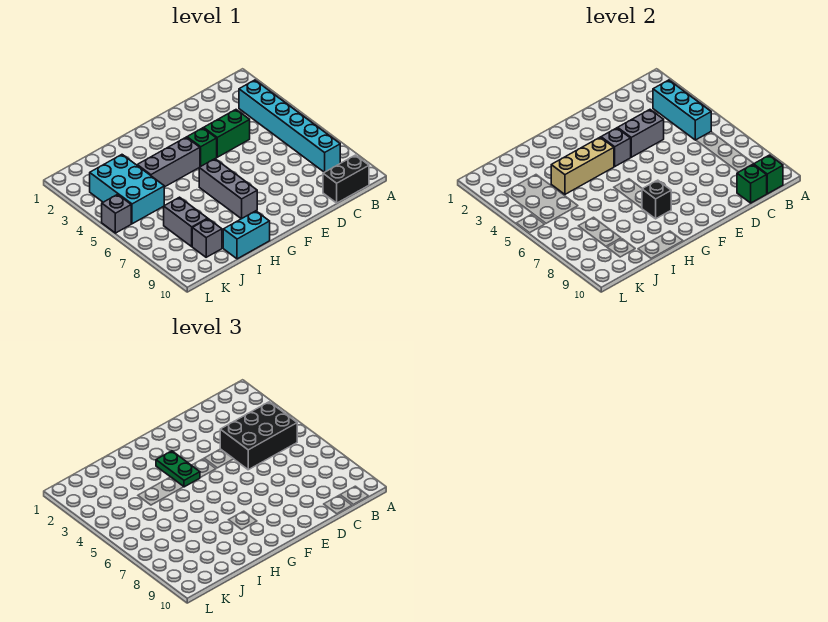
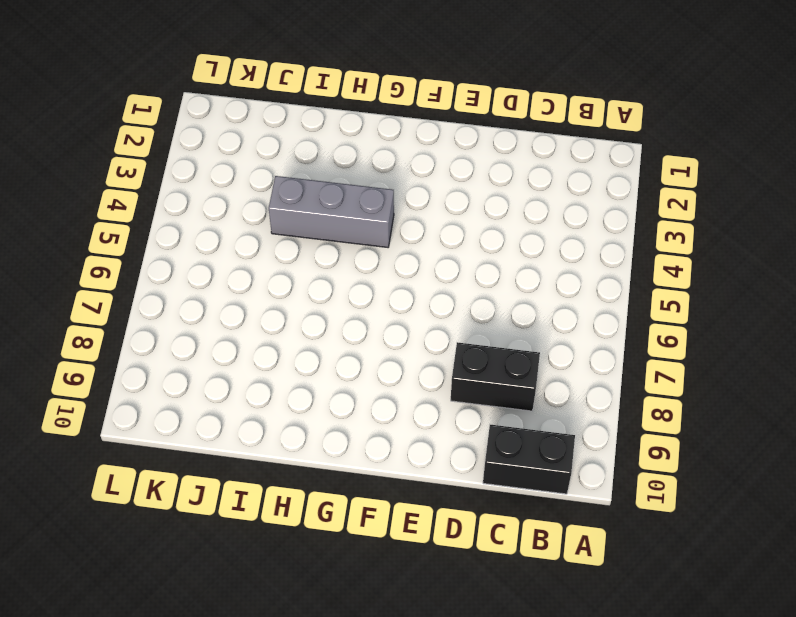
black brick C8:D8 level 1 -> none
none -> cyan brick B3:B8 level 1
none -> green brick D4:E4 level 1
none -> green brick F4 level 1

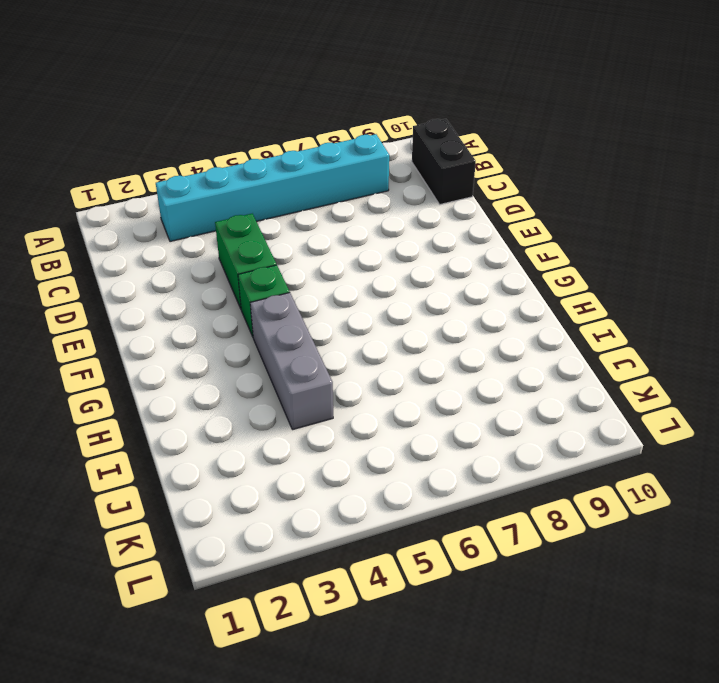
none -> grey brick G6:G8 level 1
none -> cyan brick H10:I10 level 1
none -> cyan brick J3:K5 level 1

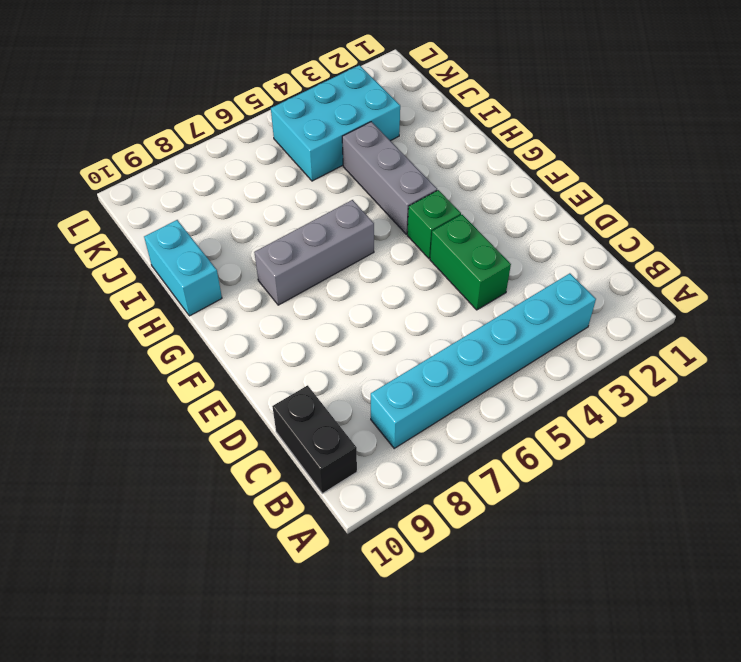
none -> grey brick J7:J8 level 1
none -> grey brick J9 level 1
none -> grey brick L5 level 1

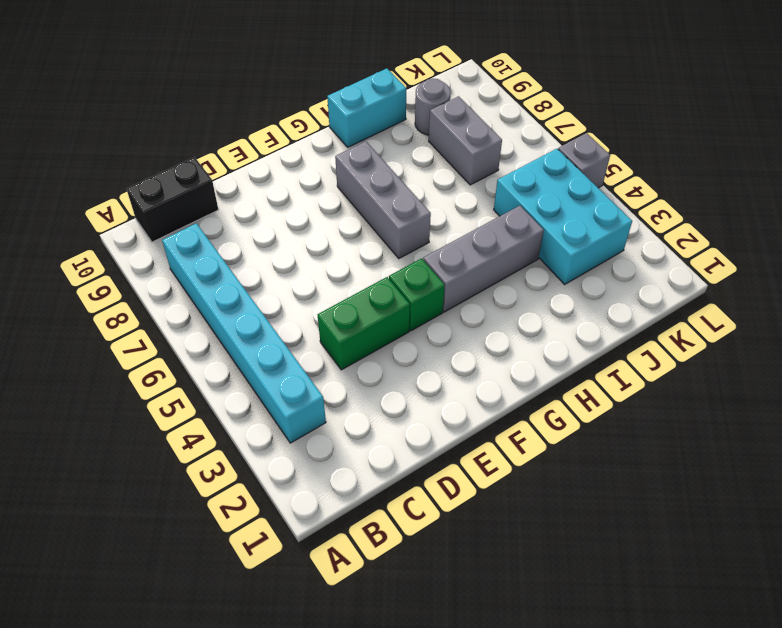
grey round brick J9 level 1 -> grey brick J9 level 1
none -> cyan brick B3:B5 level 2
none -> green brick B10 level 2
none -> green brick C10 level 2

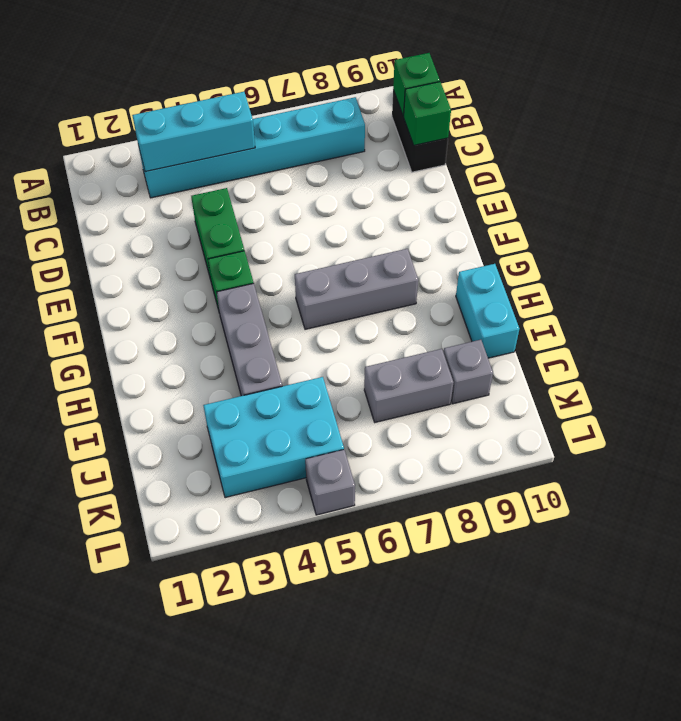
none -> grey brick D4:E4 level 2
none -> grey brick F4 level 2
none -> tan brick G4:I4 level 2

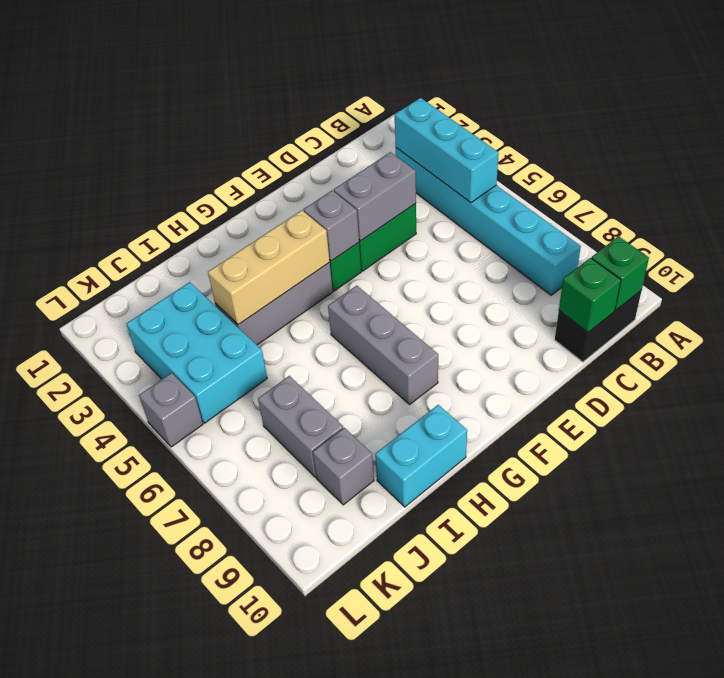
none -> black brick G8 level 2
none -> black brick B4:D5 level 3
none -> green plate G3:G4 level 3

